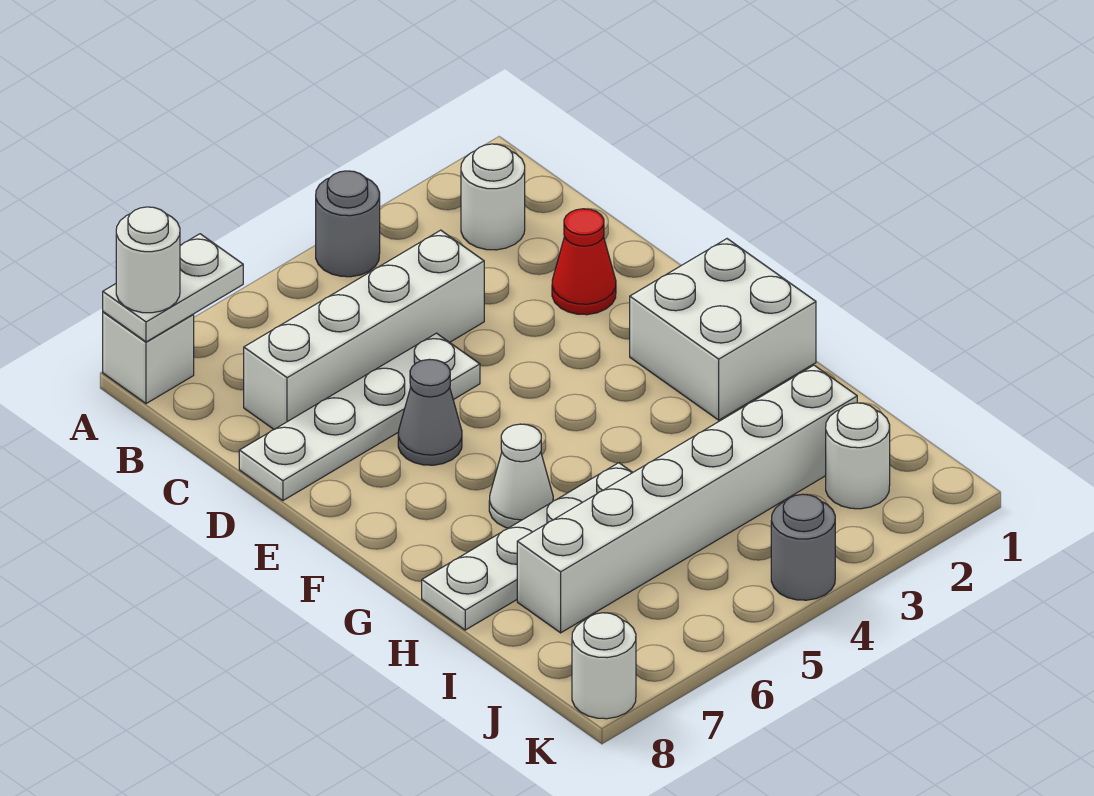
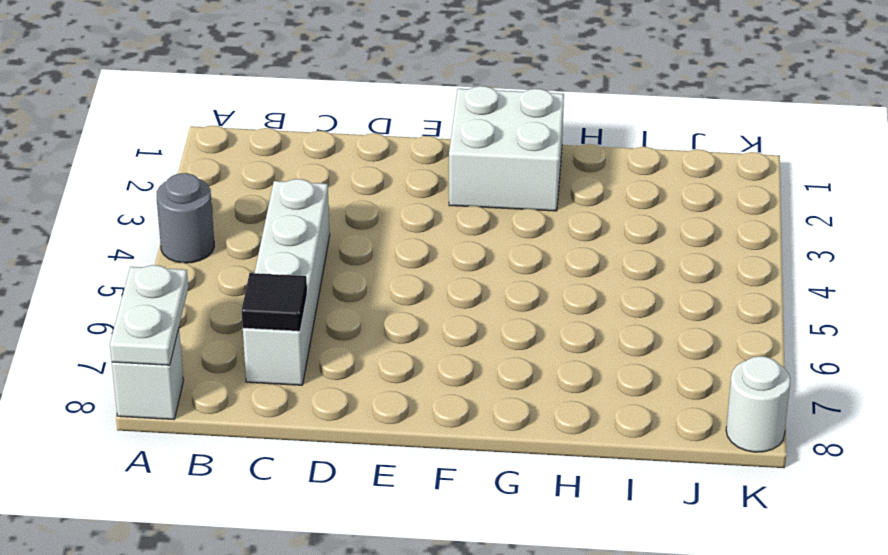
black tile C7 level 2 -> none
none -> white round brick B2 level 1
none -> red cone D2 level 1
none -> white plate D5:D8 level 1

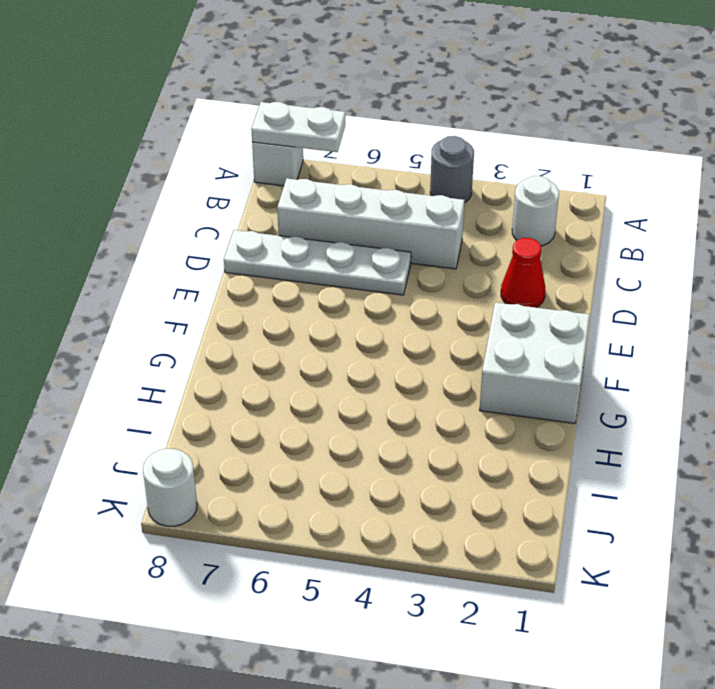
none -> grey cone E6 level 1
none -> white cone G6 level 1
none -> white plate H5:H8 level 1

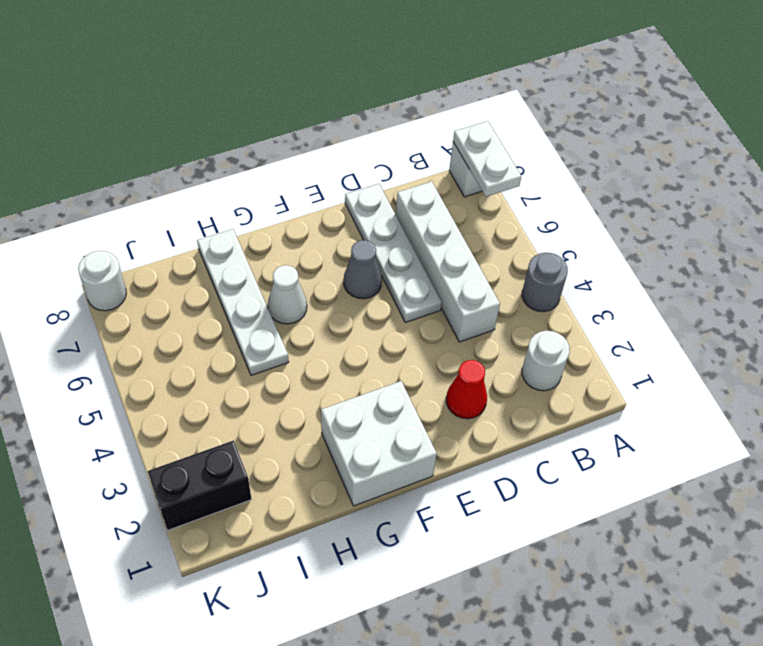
black brick J2:K2 level 1 -> white round brick J2 level 1
none -> white brick I2:I7 level 1
none -> grey round brick K4 level 1
none -> white round brick A8 level 3

